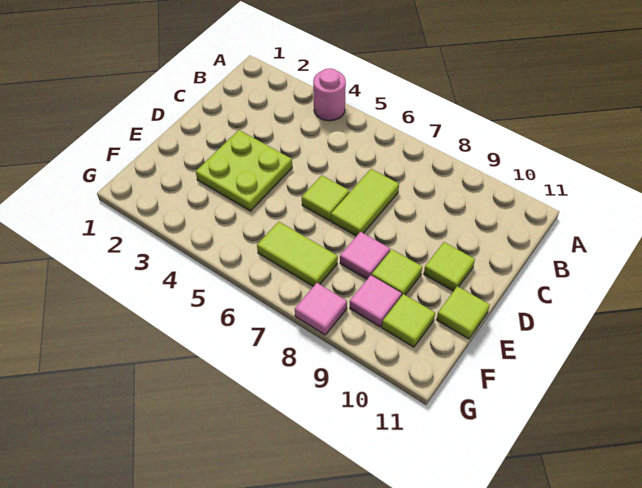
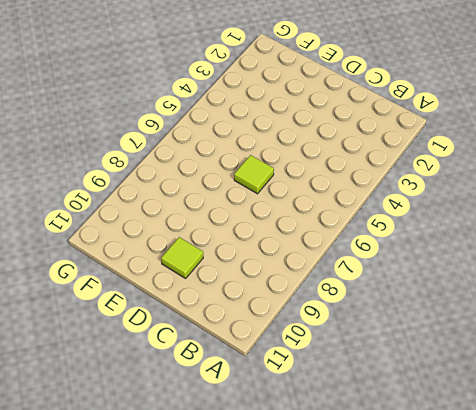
none -> pink round brick A4 level 1
none -> lime tile C7:D7 level 1
none -> lime plate D3:E4 level 1

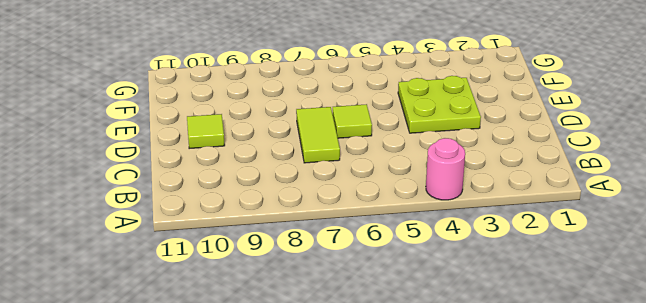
none -> pink tile E8 level 1
none -> lime tile E9 level 1
none -> lime tile E11 level 1

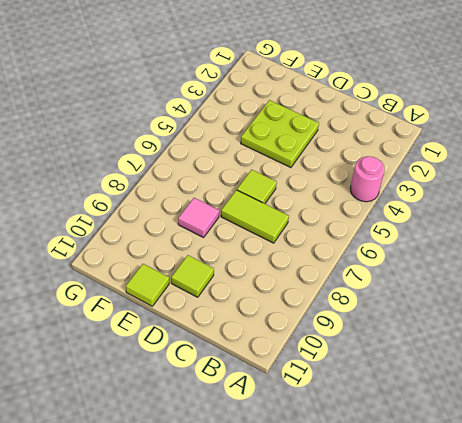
none -> lime tile E9 level 1
none -> lime tile F6:F7 level 1
none -> pink tile F9 level 1

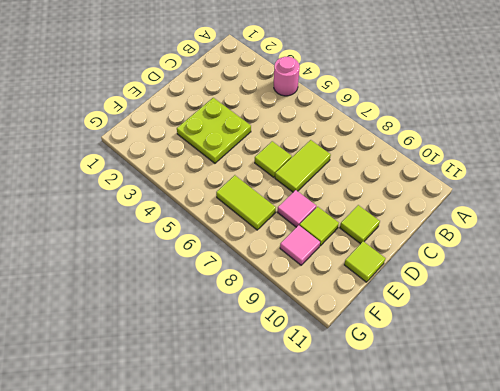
none -> lime tile F10 level 1
none -> pink tile G8 level 1

